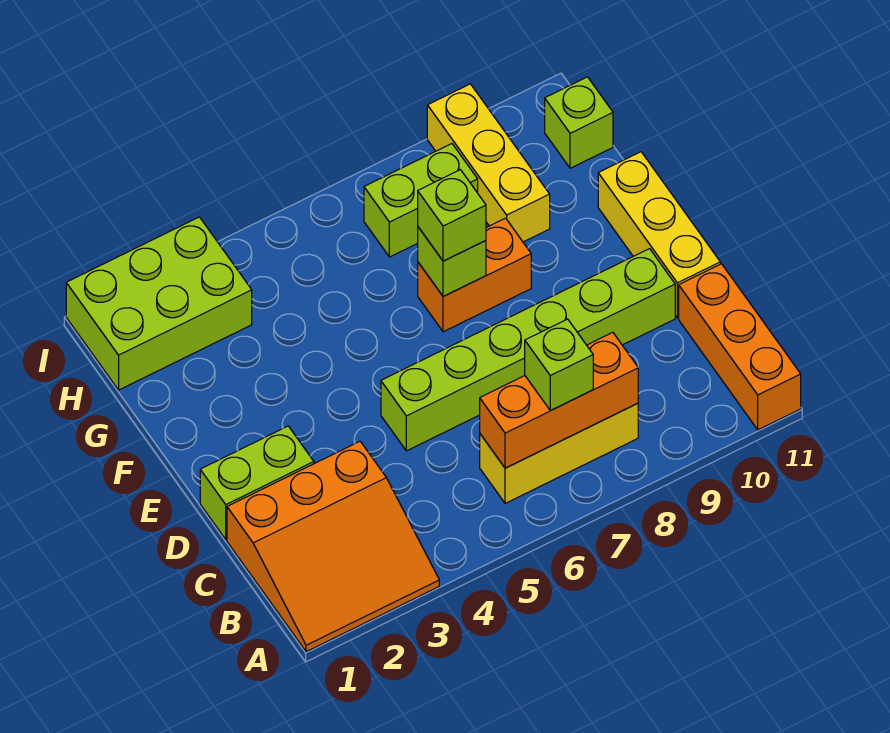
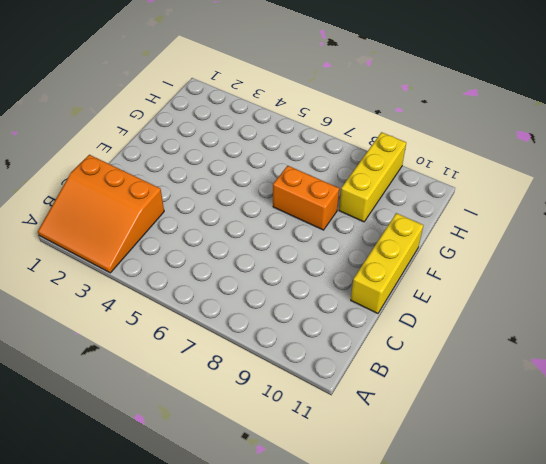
none -> orange brick A11:C11 level 1
none -> yellow brick B6:B8 level 1
none -> lime brick D1:D2 level 1

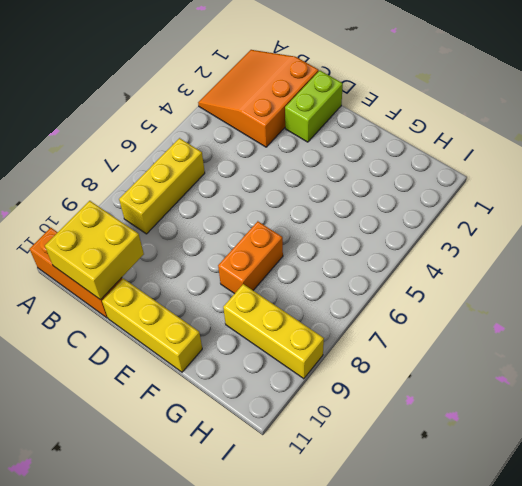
yellow brick B10:C11 level 2 -> none
none -> lime brick D5:D10 level 1
none -> lime brick H1:I3 level 1
none -> lime brick H7:H8 level 1

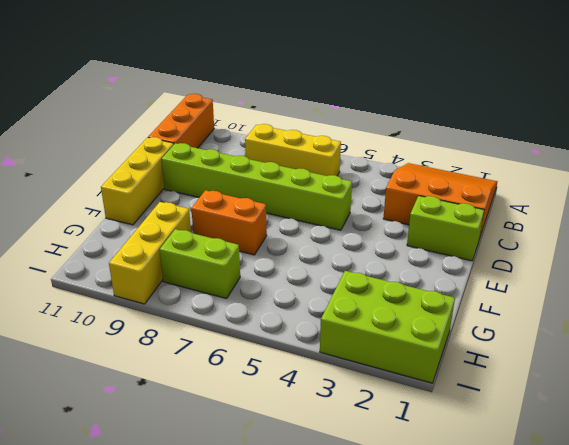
none -> lime brick H11 level 1
none -> orange brick B6:B8 level 2
none -> lime brick F7 level 2

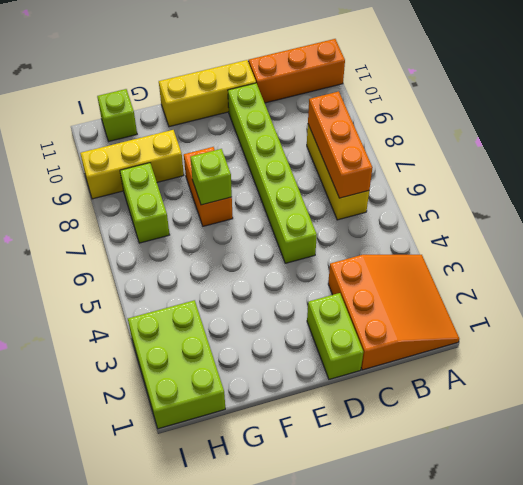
none -> lime brick B7 level 3
none -> lime brick F7 level 3

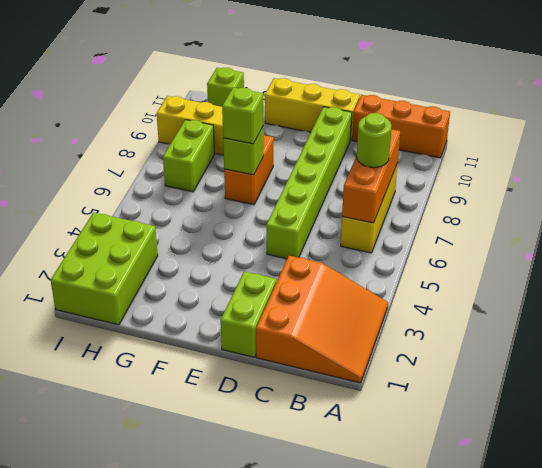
lime round brick B7 level 3 -> lime brick B7 level 3

